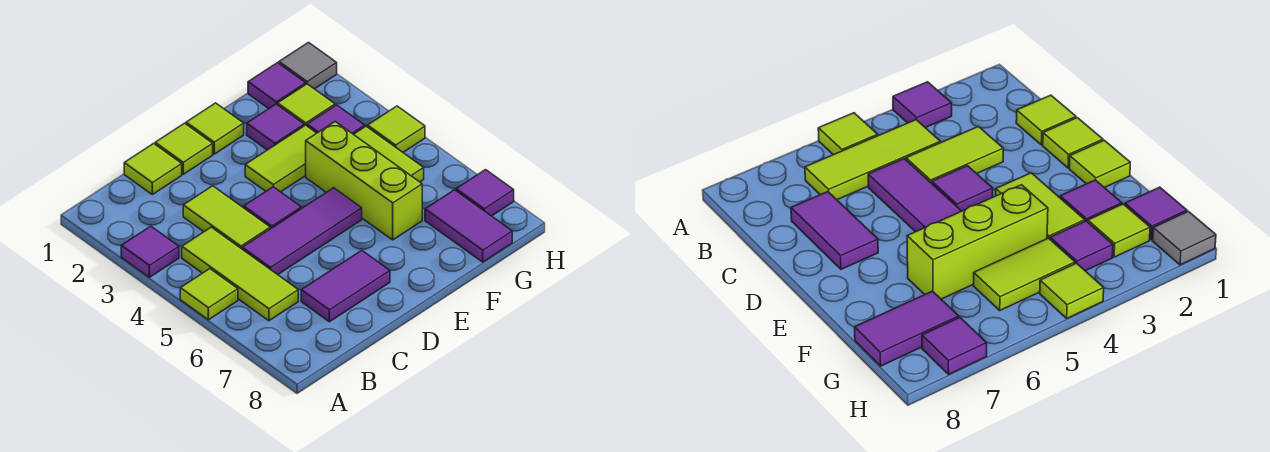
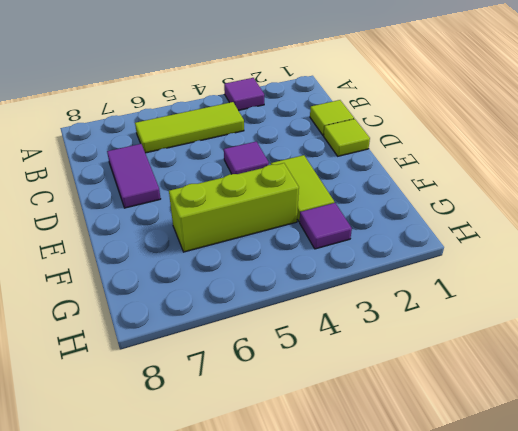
none -> lime tile A5 level 1
none -> lime tile C3:C4 level 1
none -> purple tile C5:E5 level 1

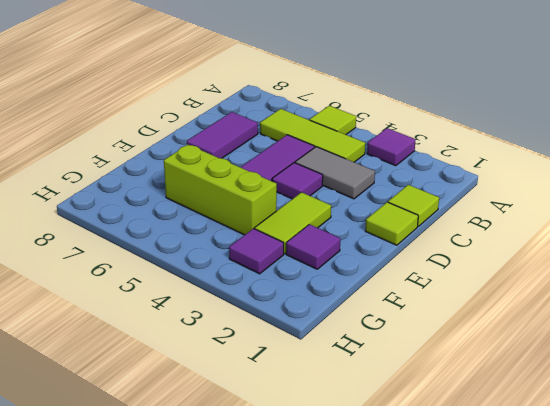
grey tile C3:C4 level 1 -> lime tile C3:C4 level 1
none -> lime tile E1 level 1
none -> purple tile G1 level 1
none -> lime tile G2 level 1

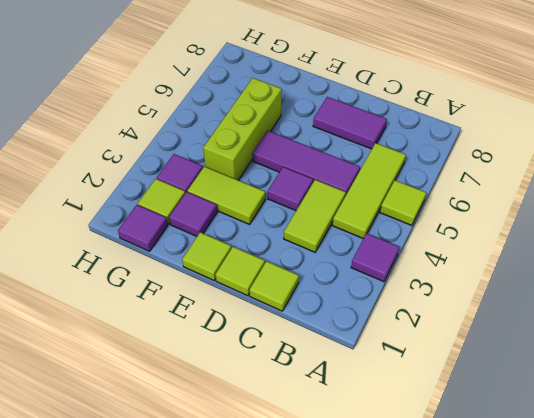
none -> lime tile G4:G5 level 1
none -> purple tile G7:G8 level 1
none -> grey tile H1 level 1

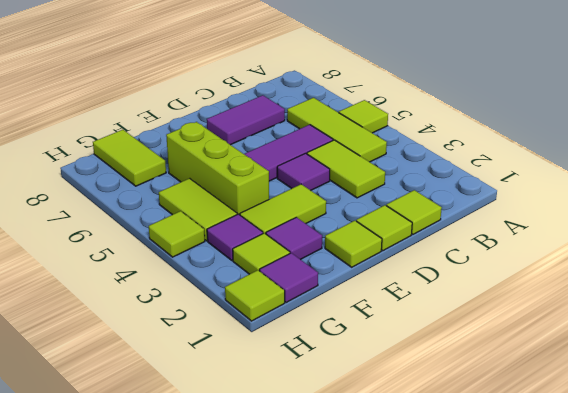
lime tile G7:G8 level 1 -> purple tile G7:G8 level 1
lime tile H1 level 1 -> grey tile H1 level 1
none -> purple tile A3 level 1
none -> purple tile H7 level 1

